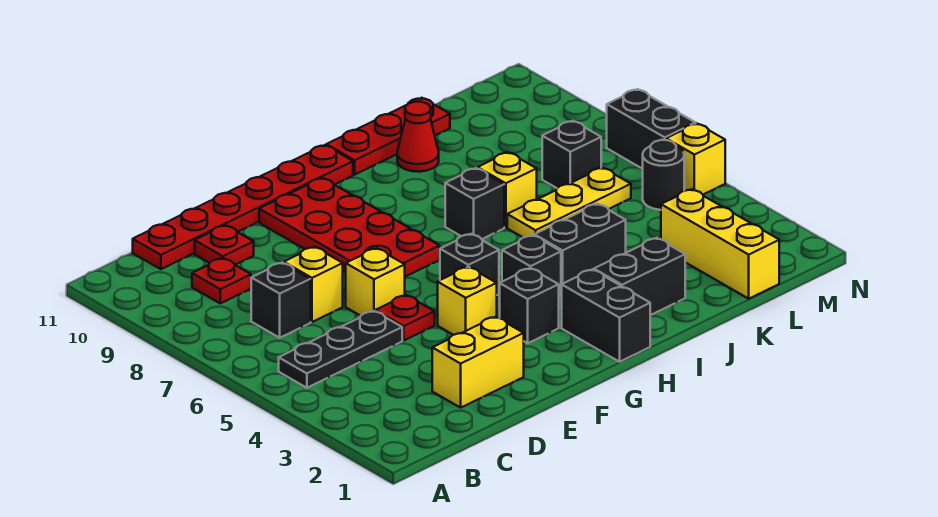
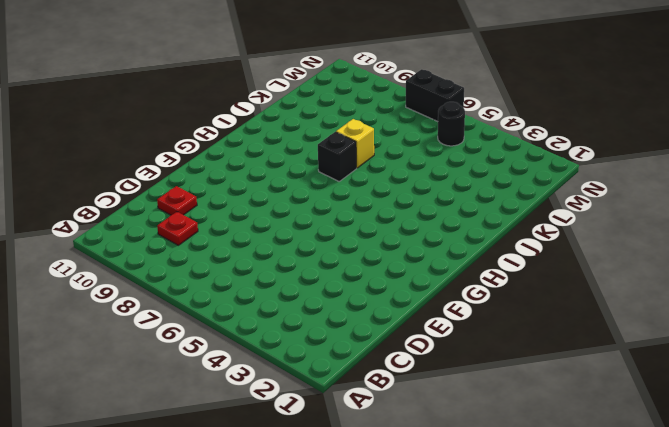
none -> black plate B5:D5 level 1
none -> black brick C7 level 1
none -> red plate C11:H11 level 1

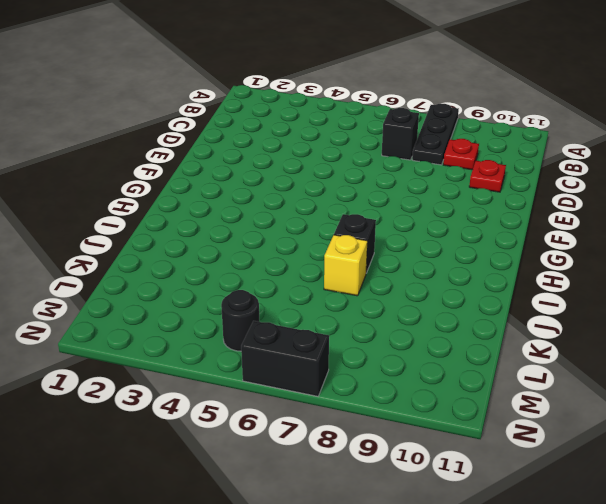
black plate A8:C8 level 1 -> black plate B5:D5 level 1
none -> red plate C11:H11 level 1
none -> yellow brick D2:E2 level 1
none -> yellow brick D7 level 1

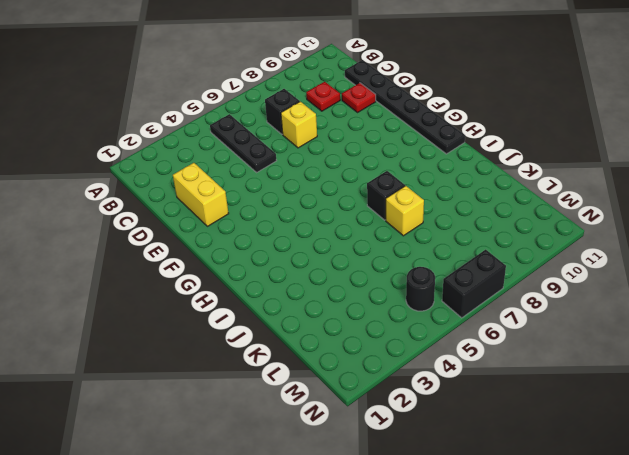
black plate C11:H11 level 1 -> red plate C11:H11 level 1
none -> red plate E5 level 1
none -> yellow brick E6 level 1
none -> yellow brick F4 level 1

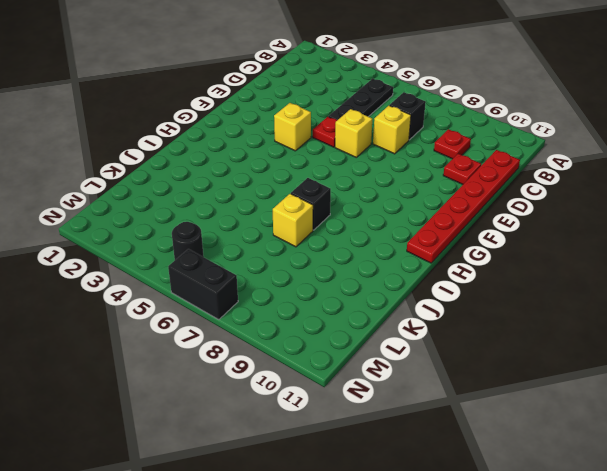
none -> yellow brick D2:E2 level 1
none -> red plate F7:G10 level 1
none -> black brick G3 level 1

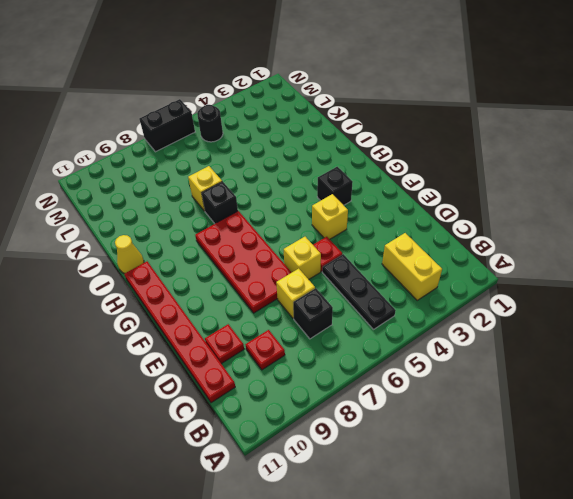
yellow brick B3:C3 level 1 -> yellow brick D2:E2 level 1
red plate E7:H8 level 1 -> red plate F7:G10 level 1
yellow cone I11 level 1 -> red plate I11:K11 level 1
none -> black brick G5 level 1
none -> black brick H1:H2 level 1
none -> black brick H4 level 1

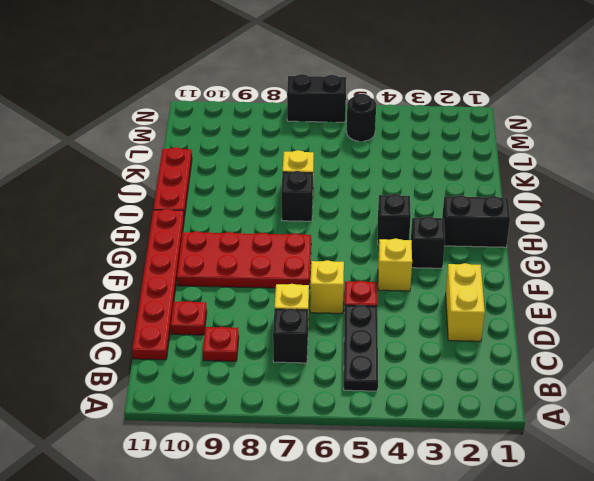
none -> black brick G5 level 1
none -> black brick I2:J2 level 1
none -> black brick I4:J4 level 1

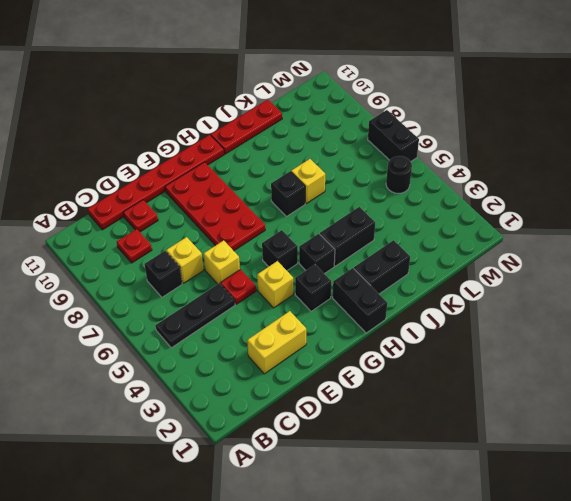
none -> yellow plate J6:L6 level 1
none -> red cone J10 level 1
none -> yellow brick L1:L3 level 1

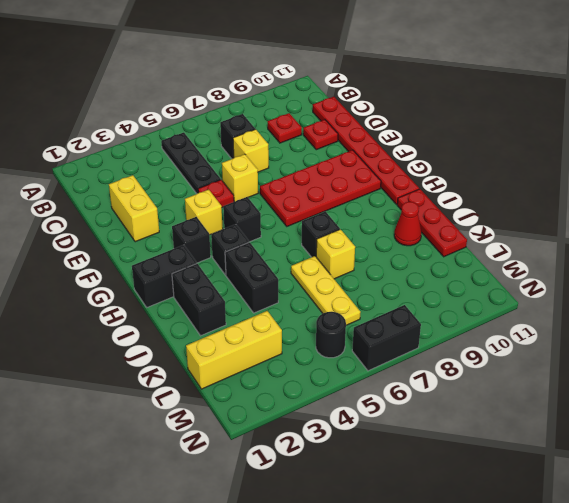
none -> black brick L7 level 1
none -> yellow brick N5 level 1

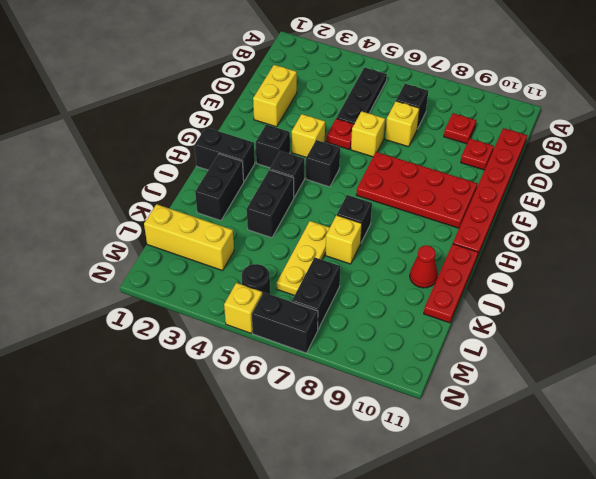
black brick L7:M7 level 1 -> black brick L7 level 1

